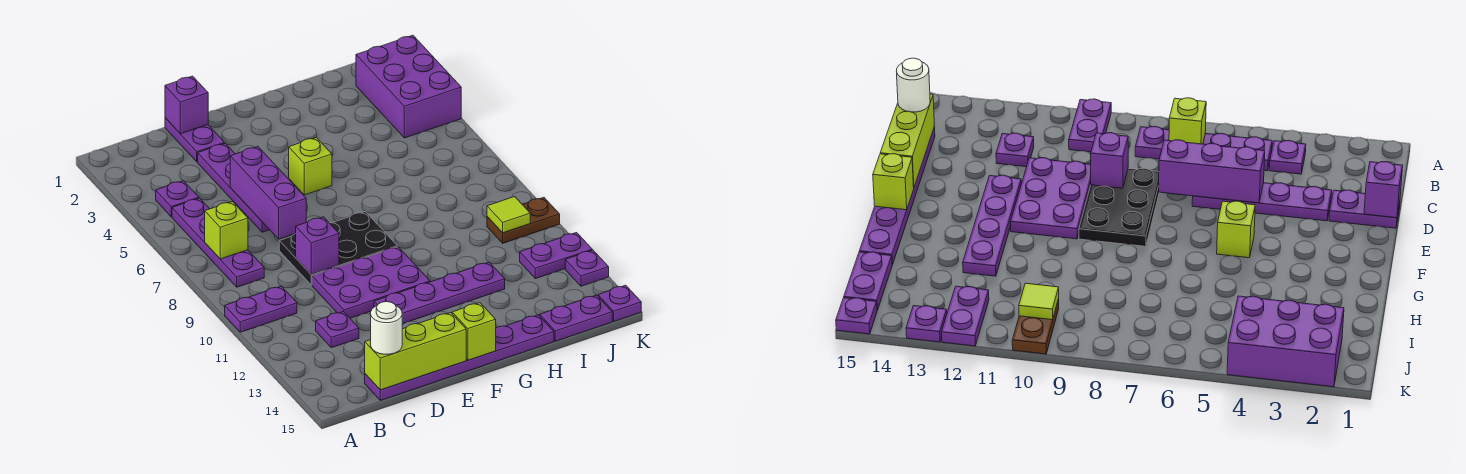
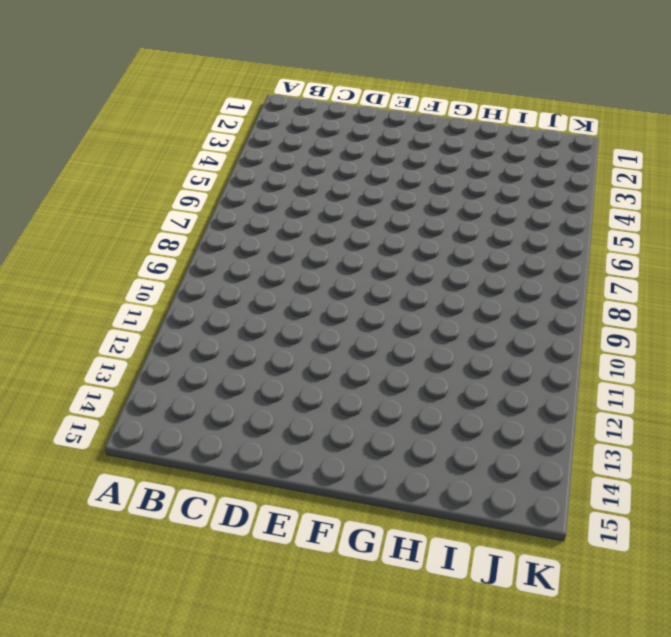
none -> purple plate A10:B10 level 1
none -> purple plate B4 level 1
none -> purple plate B5:B8 level 1

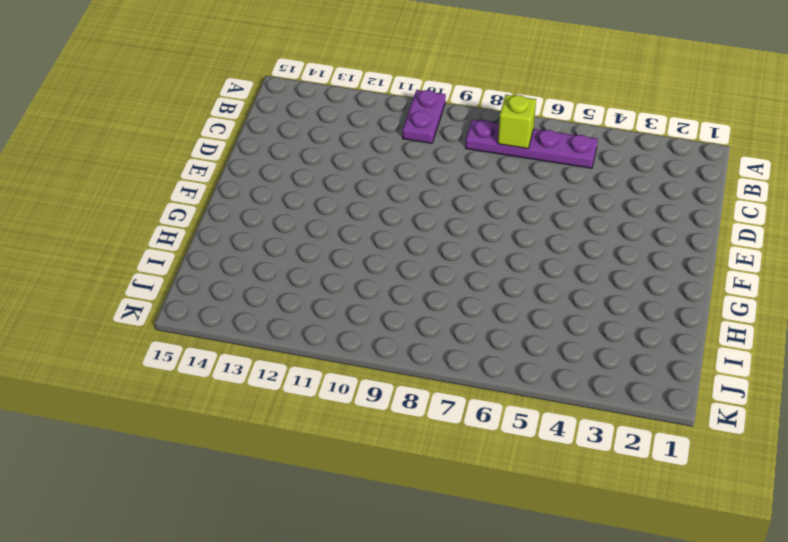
none -> purple plate B4 level 1
none -> purple plate C12 level 1
none -> purple plate C15:H15 level 1

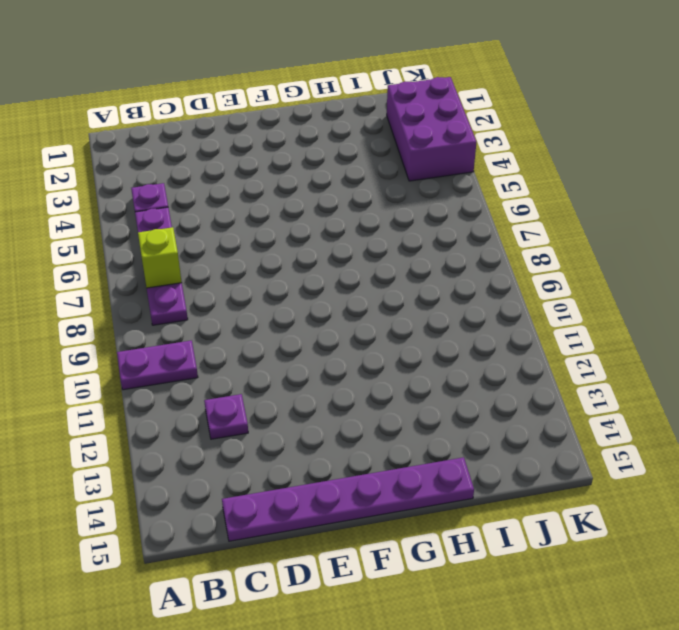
none -> purple plate D1:D2 level 1
none -> purple plate D3:D6 level 1
none -> black plate D8:F9 level 1

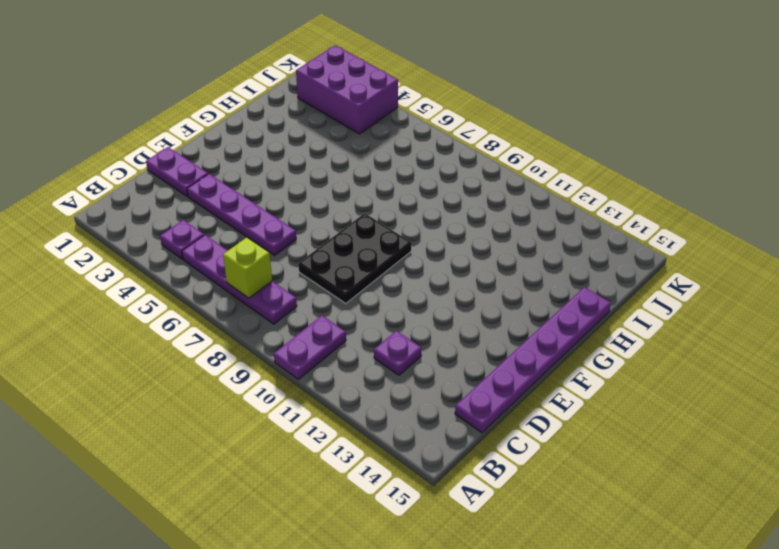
none -> purple plate D10:F11 level 1
none -> purple plate E12:H12 level 1
none -> lime brick F5 level 1

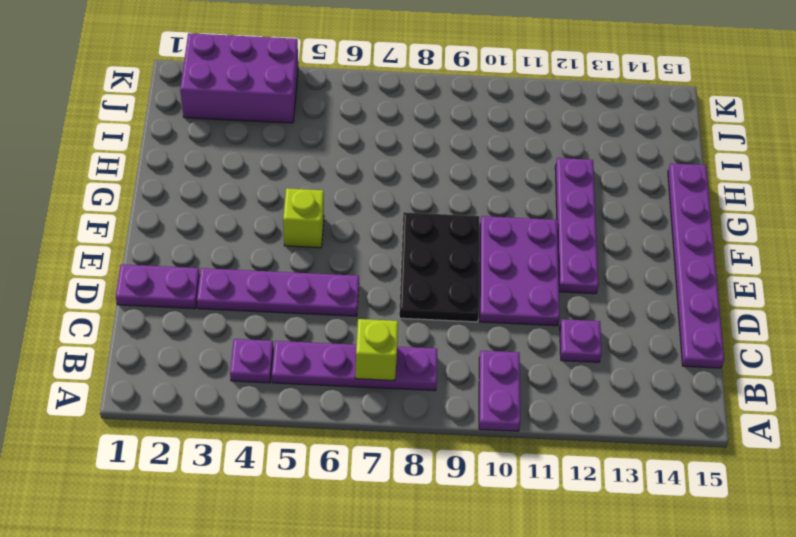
none -> purple plate I15:J15 level 1
none -> brown plate J10:K10 level 1
none -> purple plate J12:K12 level 1

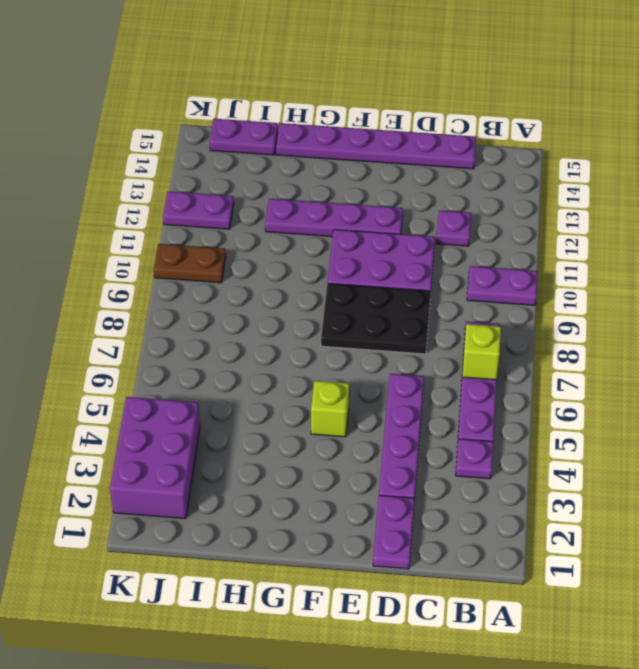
none -> purple plate K13 level 1
none -> purple plate K15 level 1
none -> lime brick C15:E15 level 2

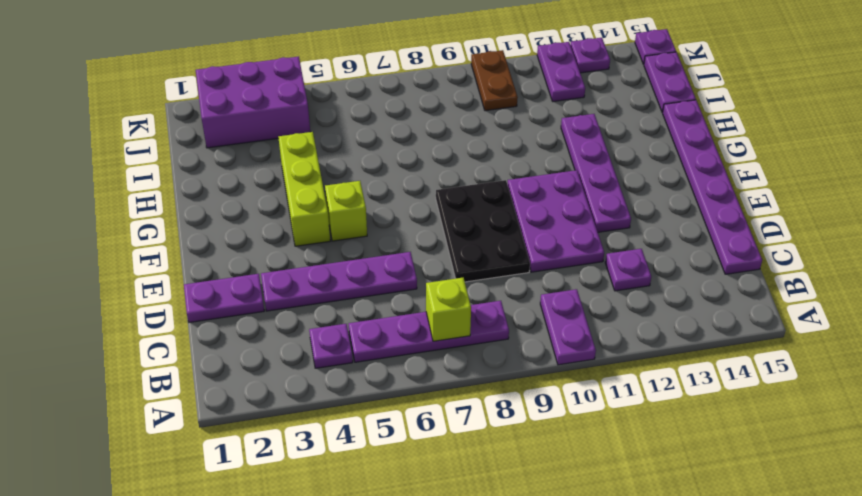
lime brick F4:H4 level 1 -> lime brick C15:E15 level 2
none -> purple brick D1 level 2
none -> purple brick D5:D7 level 2
none -> purple brick D9 level 2

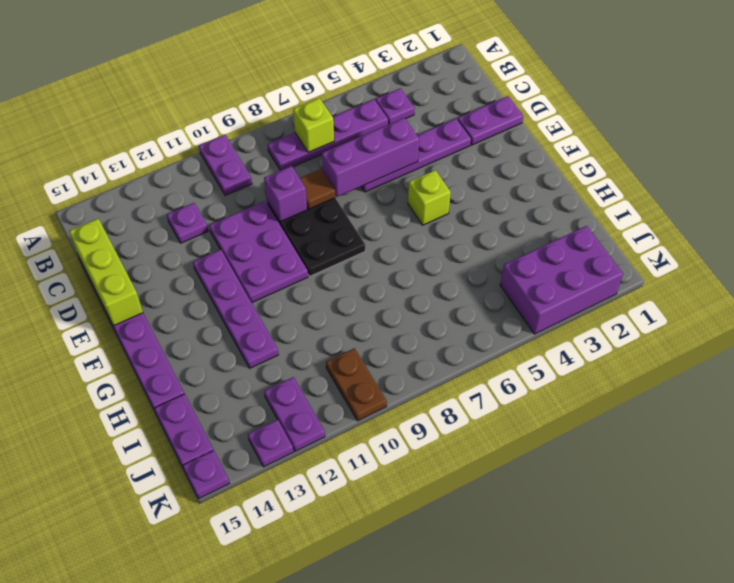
brown tile D8 level 2 -> none
none -> purple brick D1 level 2
none -> lime brick F15 level 2
none -> lime tile J10 level 2

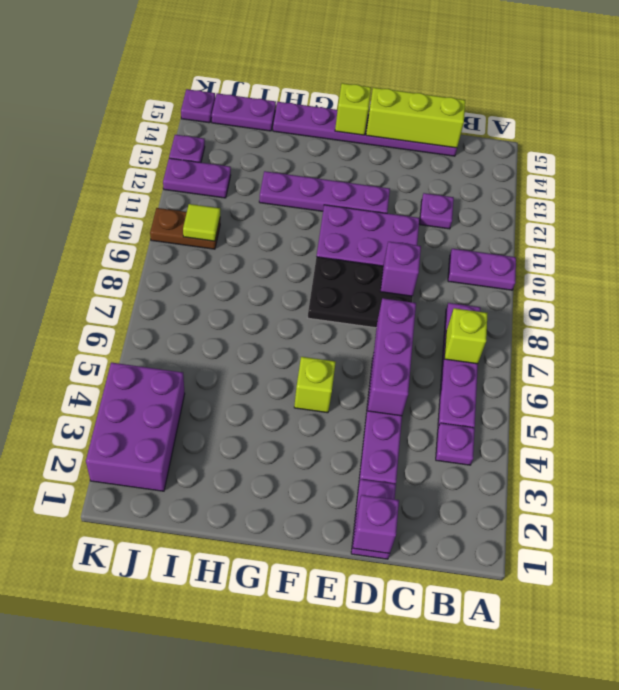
none -> white round brick C15 level 3

